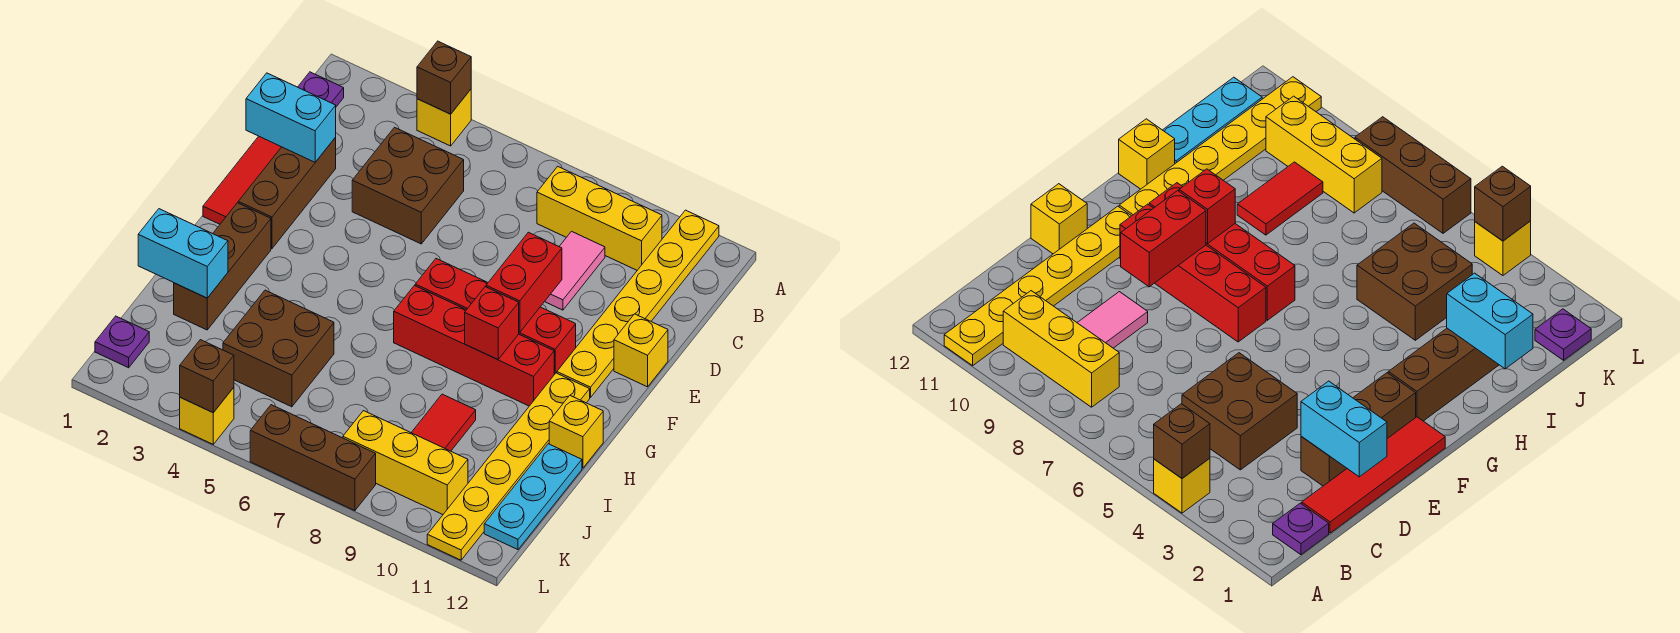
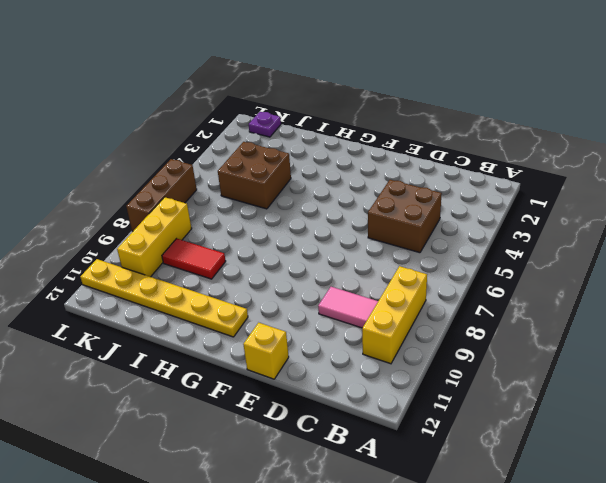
none -> yellow brick A4 level 1
none -> yellow plate A11:F11 level 1
none -> purple plate B1 level 1

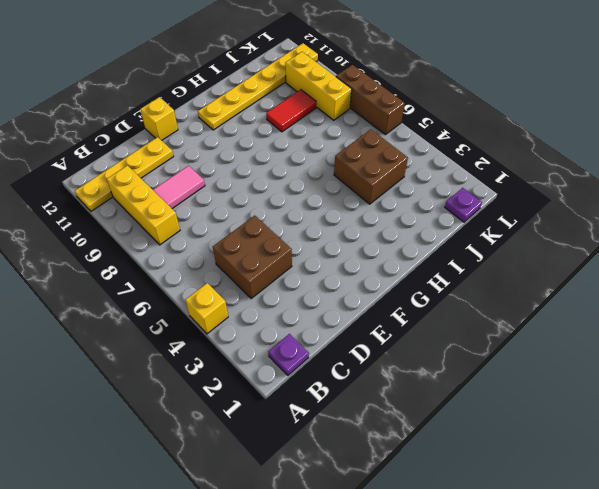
yellow plate A11:D11 level 1 -> yellow plate A11:F11 level 1
none -> red tile C1:F1 level 1
none -> brown brick D2:F2 level 1
none -> red brick F7:F10 level 1

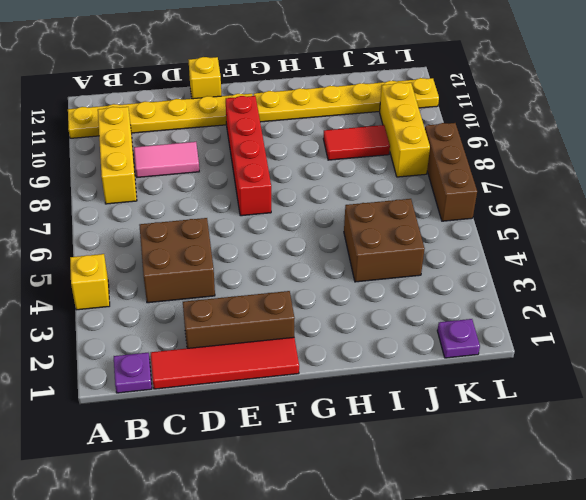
none -> brown brick G2:I2 level 1
none -> red brick G7:G10 level 1
none -> yellow brick H12 level 1

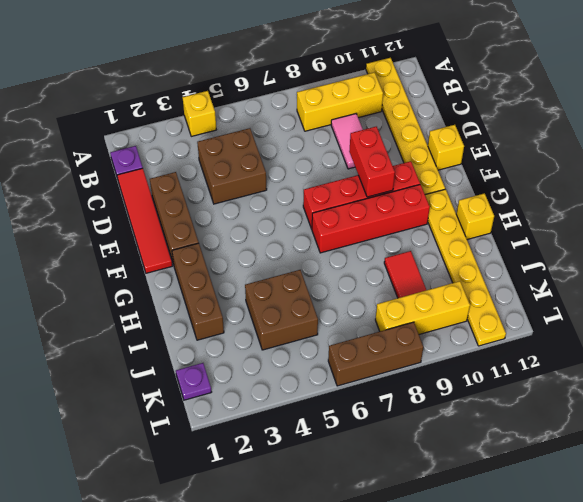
none -> cyan plate I12:K12 level 1
none -> yellow brick L4 level 1
none -> brown brick A4 level 2

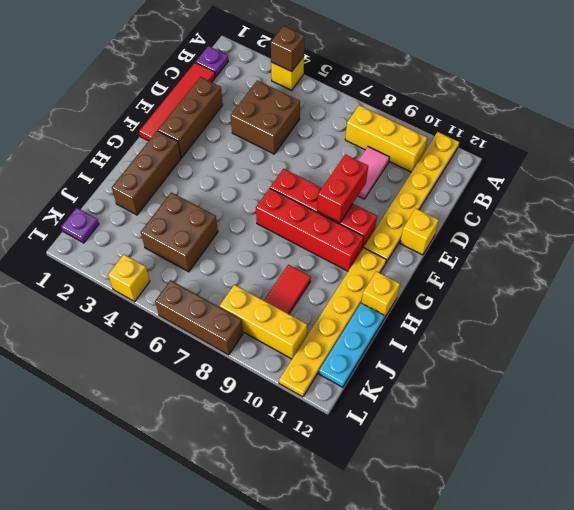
none -> cyan brick D1:D2 level 2
none -> red brick G9 level 2
none -> cyan brick I1:I2 level 2

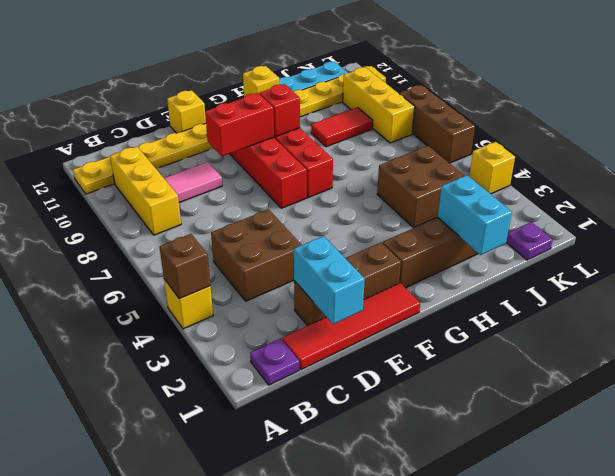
none -> brown brick L4 level 2

